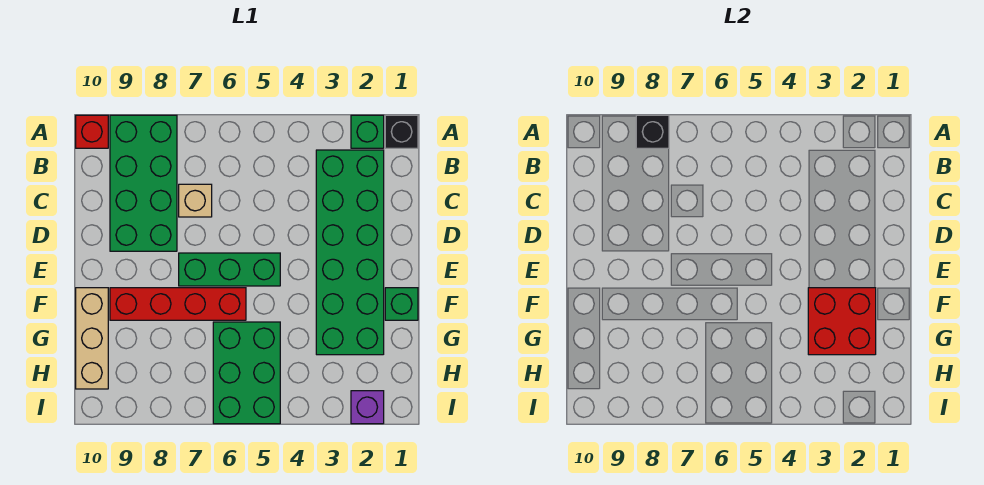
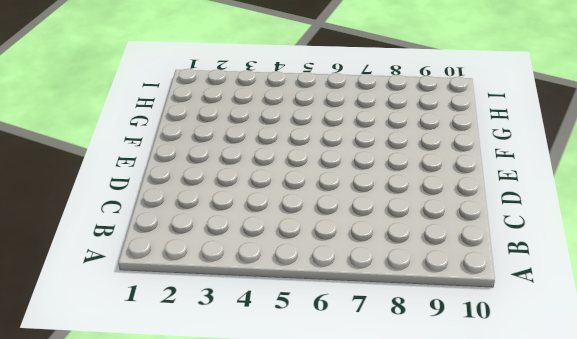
none -> black brick A1 level 1
none -> green brick A2 level 1
none -> green brick A8:D9 level 1

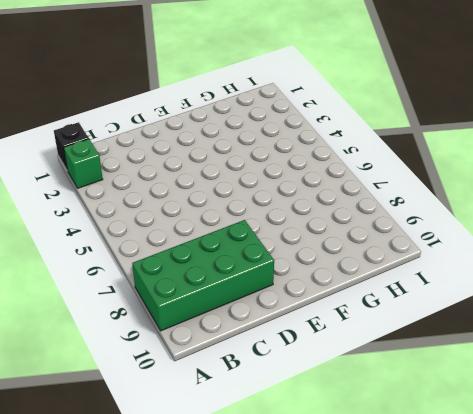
none -> red brick A10 level 1
none -> green brick B2:G3 level 1
none -> tan brick C7 level 1

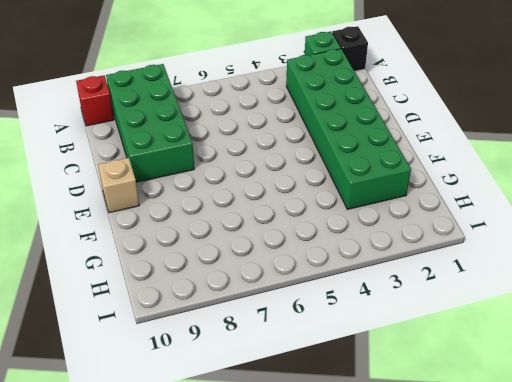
tan brick E10 level 1 -> tan brick C7 level 1
none -> green brick E5:E7 level 1
none -> green brick F1 level 1
none -> red brick F6:F9 level 1

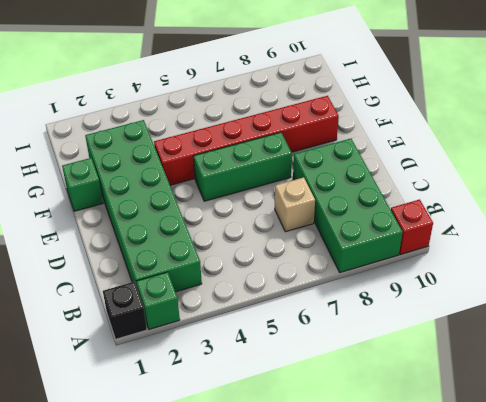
red brick F4:F9 level 1 -> red brick F6:F9 level 1
none -> tan brick F10:H10 level 1
none -> green brick G5:I6 level 1
none -> purple brick I2 level 1

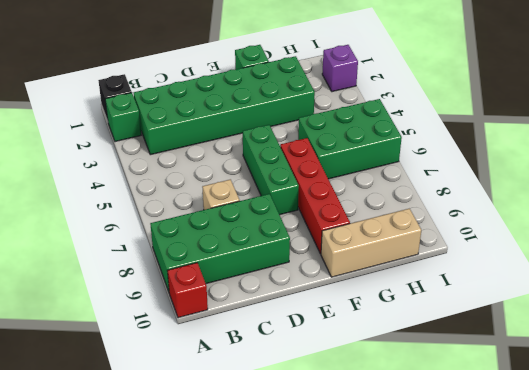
none -> black brick A8 level 2
none -> red brick F2:G3 level 2

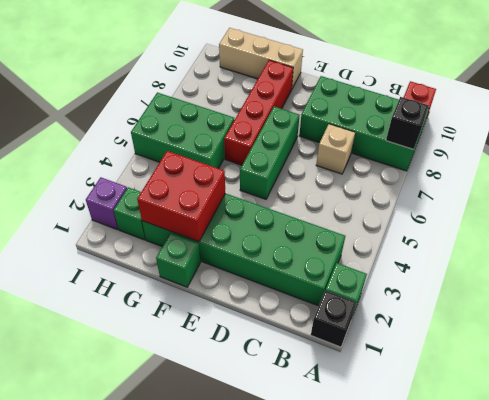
green brick H2 level 1 -> none

